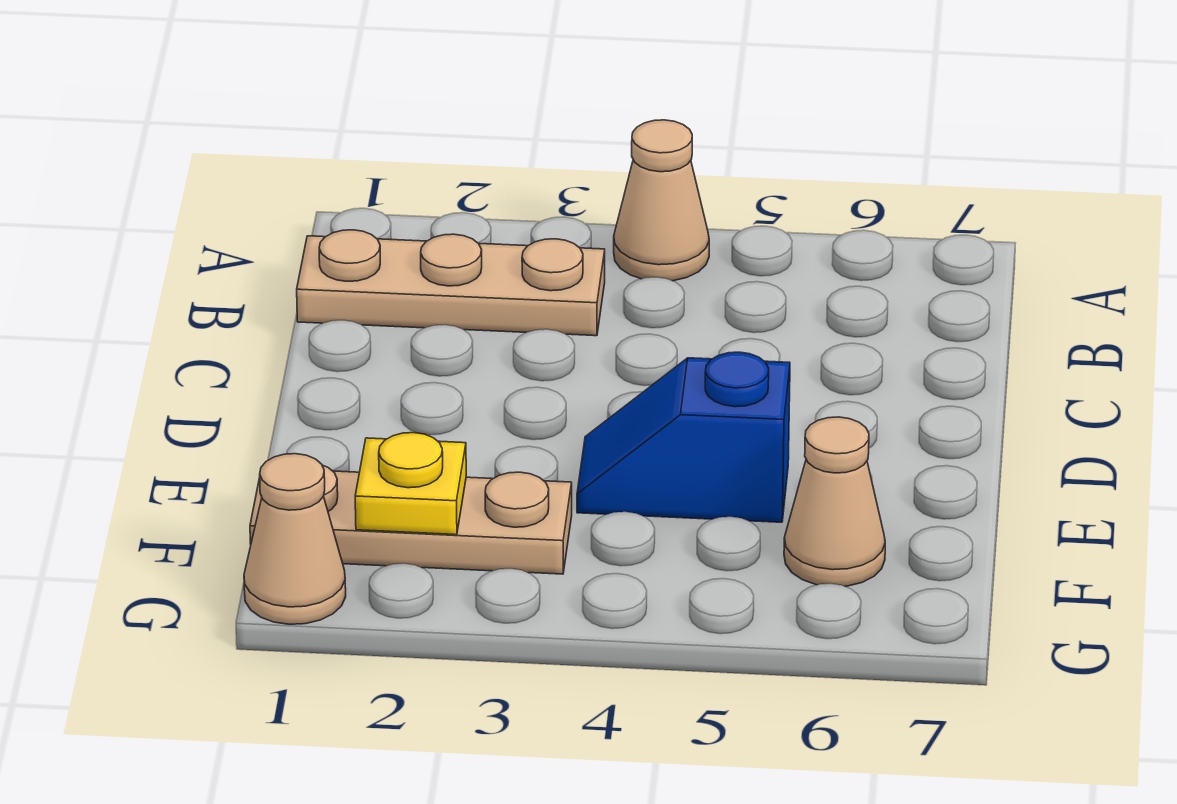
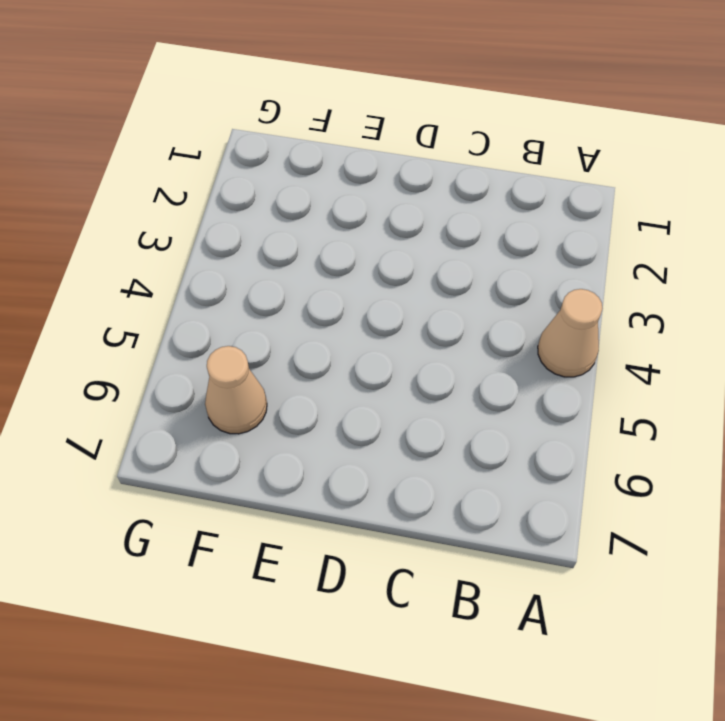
none -> tan plate B1:B3 level 1
none -> blue slope E4:E5 level 1 top 5

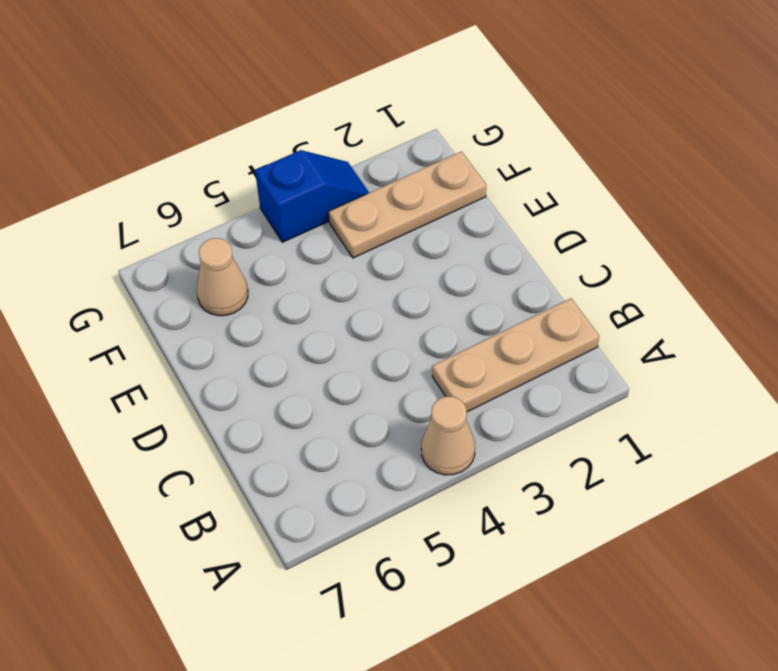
blue slope G3:G4 level 1 top 4 -> blue slope E4:E5 level 1 top 5
none -> tan cone G1 level 1
none -> yellow plate F2 level 2

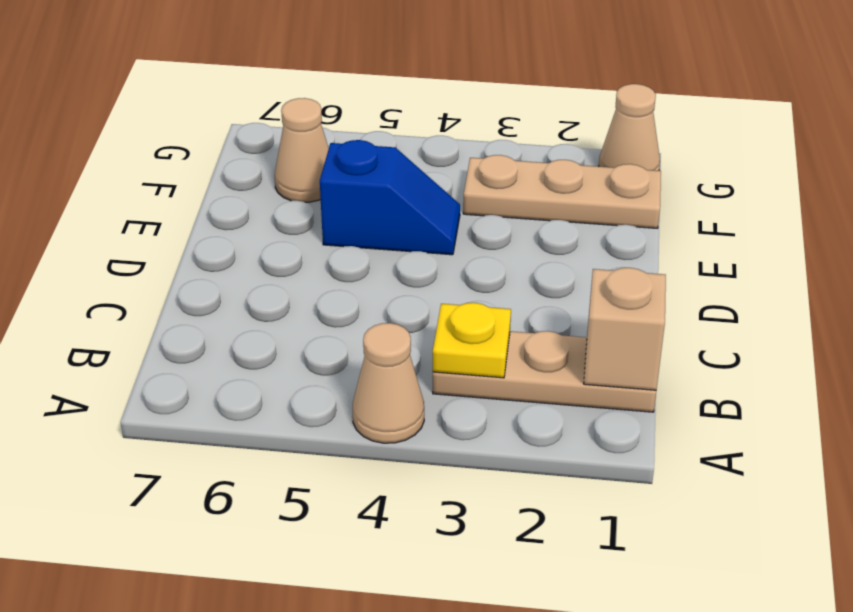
tan brick B1 level 2 -> none
yellow plate B3 level 2 -> yellow plate F2 level 2

